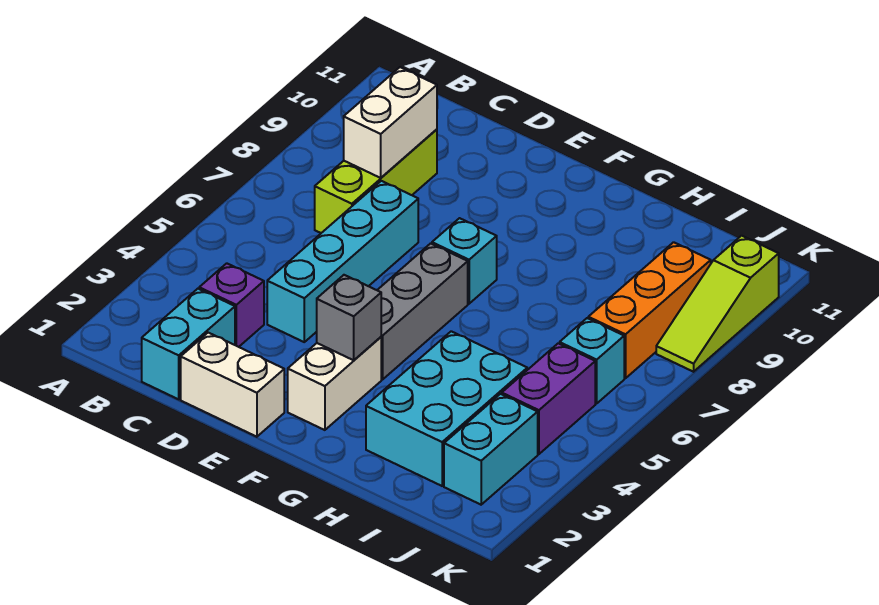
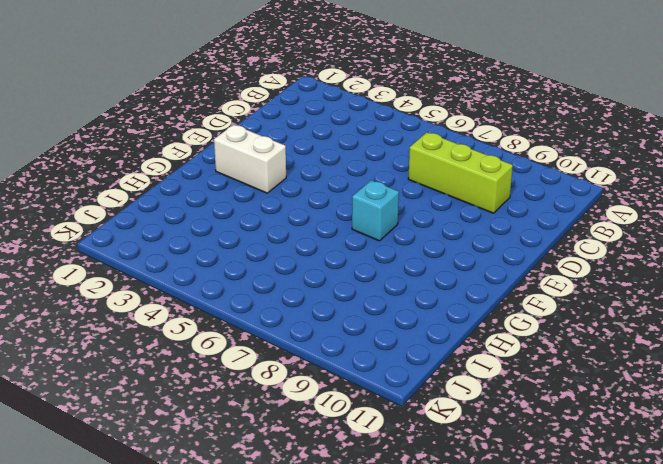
none -> cyan brick C1:C2 level 1
none -> purple brick C3 level 1
none -> white brick D1:E1 level 1

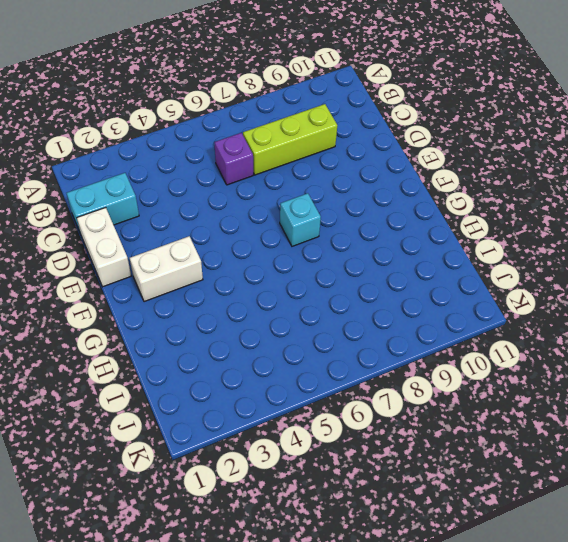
purple brick C6 level 1 -> purple brick C3 level 1
none -> cyan brick D4:D7 level 1
none -> grey brick F4:F6 level 1
none -> cyan brick H2:I4 level 1

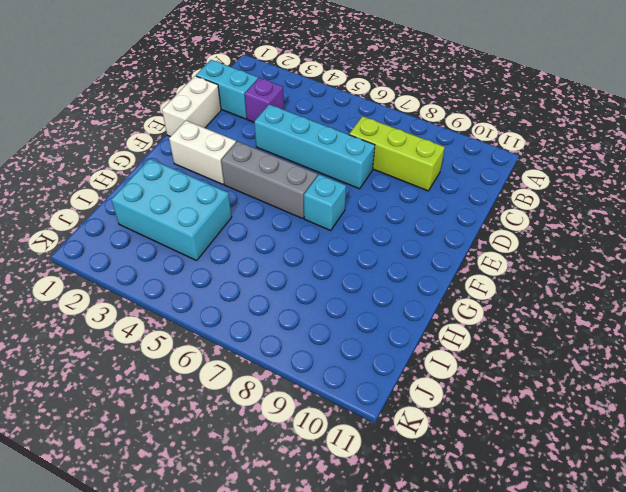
none -> cyan brick J2:J3 level 1
none -> purple brick J4:J5 level 1
none -> cyan brick J6 level 1

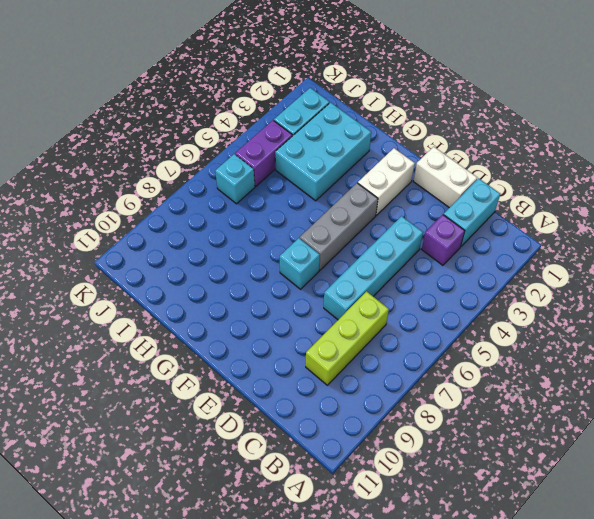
none -> orange brick J7:J9 level 1
none -> lime slope K8:K10 level 1 top 10
none -> white brick C8:C9 level 2

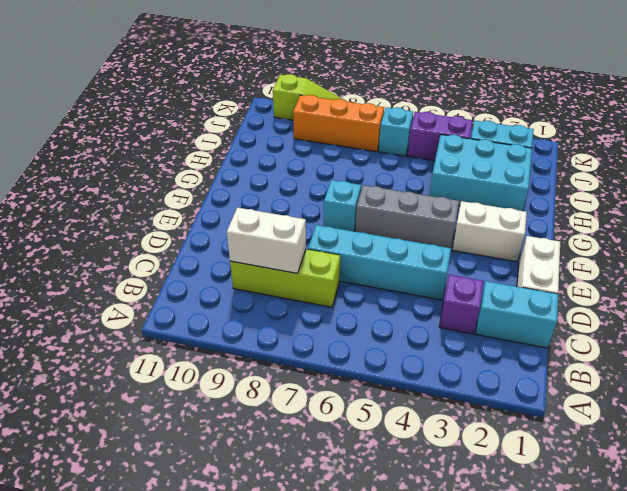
none -> grey brick F3 level 2

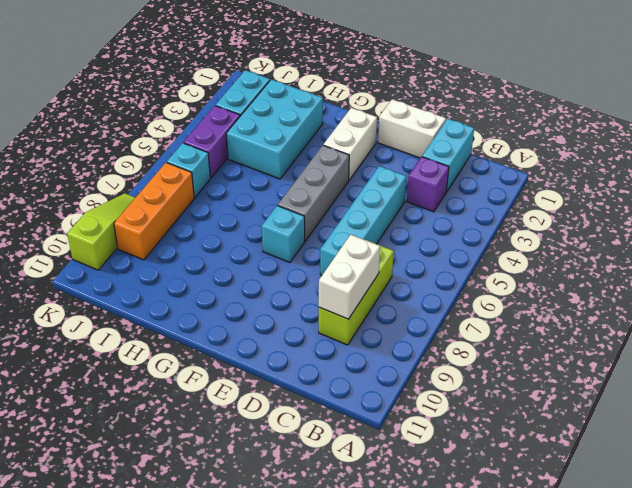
none -> grey brick F3 level 2

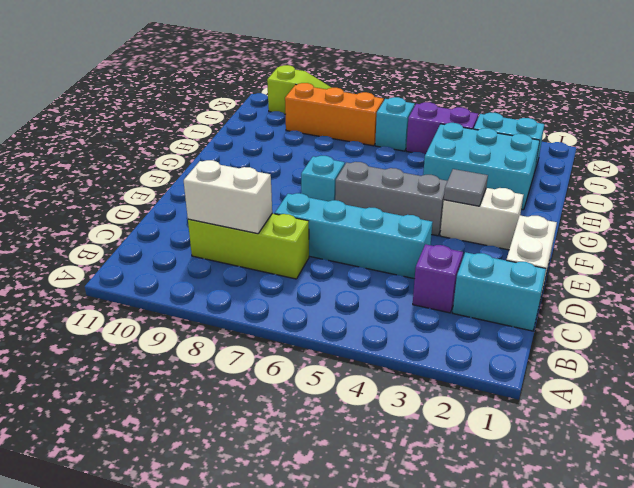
grey tile F3 level 2 -> grey brick F3 level 2

